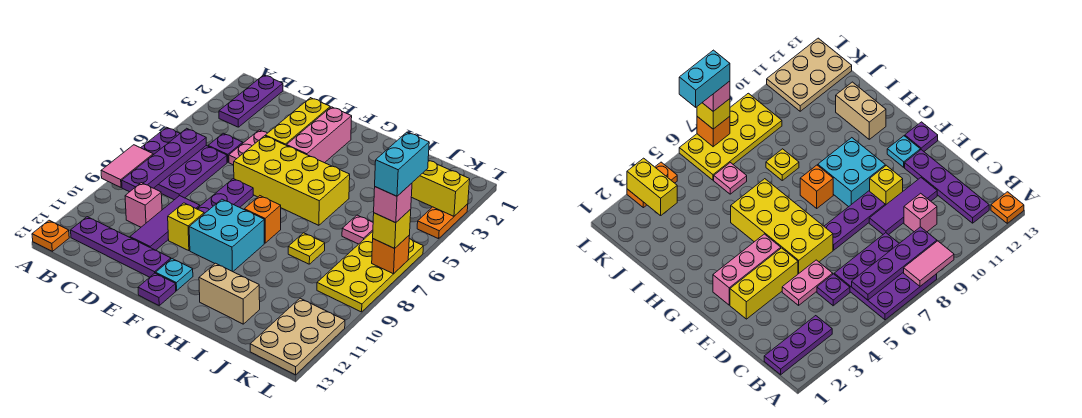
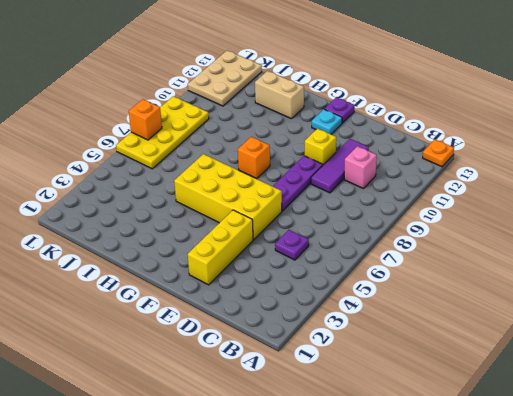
none -> purple plate A6:C8 level 1
none -> purple plate B1:B3 level 1
none -> purple plate B12:E12 level 1
none -> pink plate D4:D5 level 1

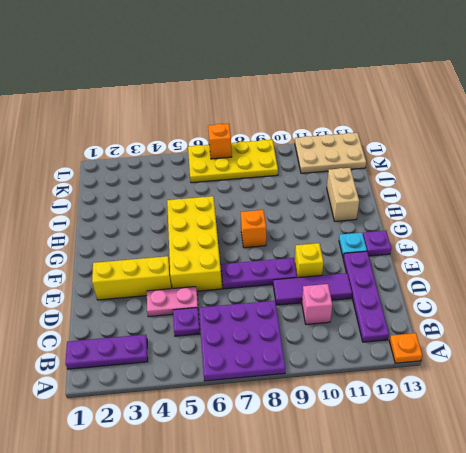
none -> pink brick F2:F4 level 1
none -> cyan brick F9:G10 level 1
none -> yellow plate I8 level 1
none -> pink plate J6 level 1

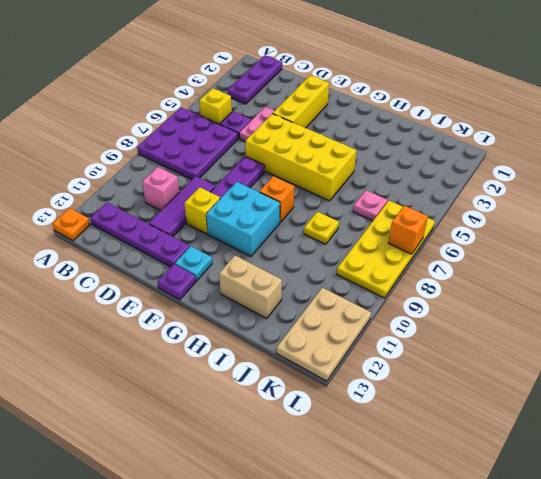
yellow brick B5 level 1 -> yellow brick L7 level 3
none -> pink brick F2:F4 level 1
none -> orange plate L3:L4 level 1
none -> pink tile A8:A9 level 2
none -> purple plate B6:B9 level 2

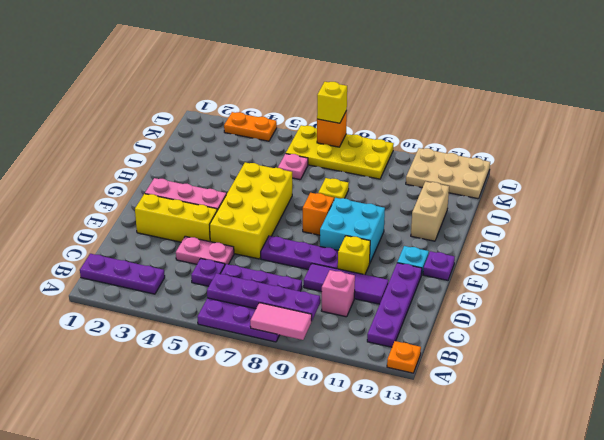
none -> yellow brick K3:L3 level 2
none -> pink brick L7 level 4
none -> cyan brick L6:L7 level 5

